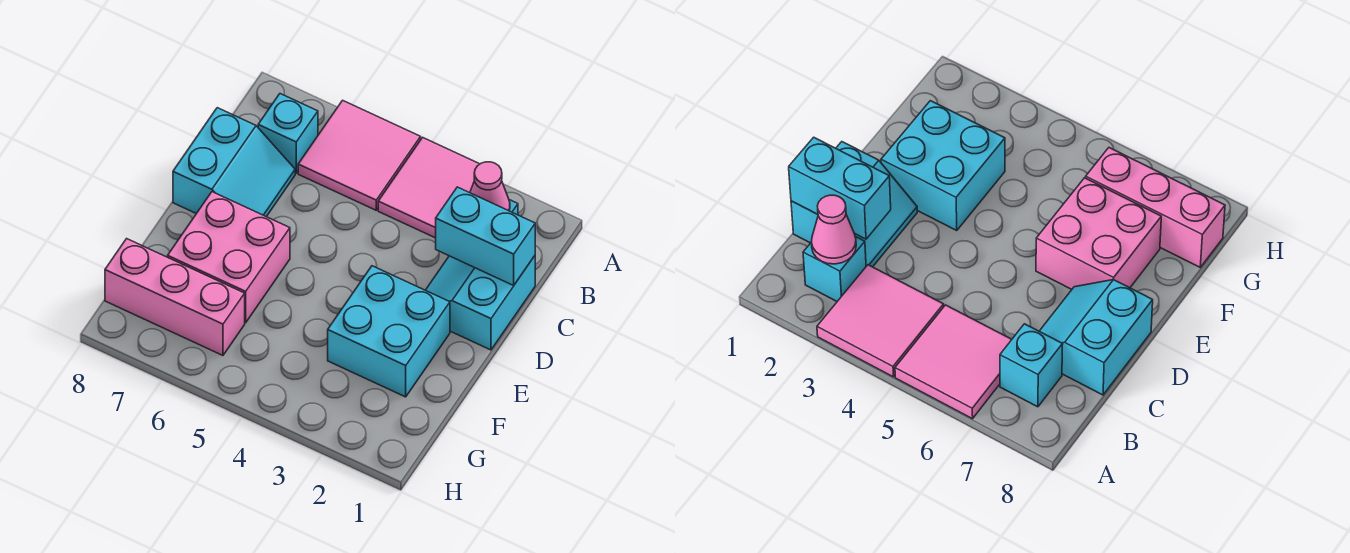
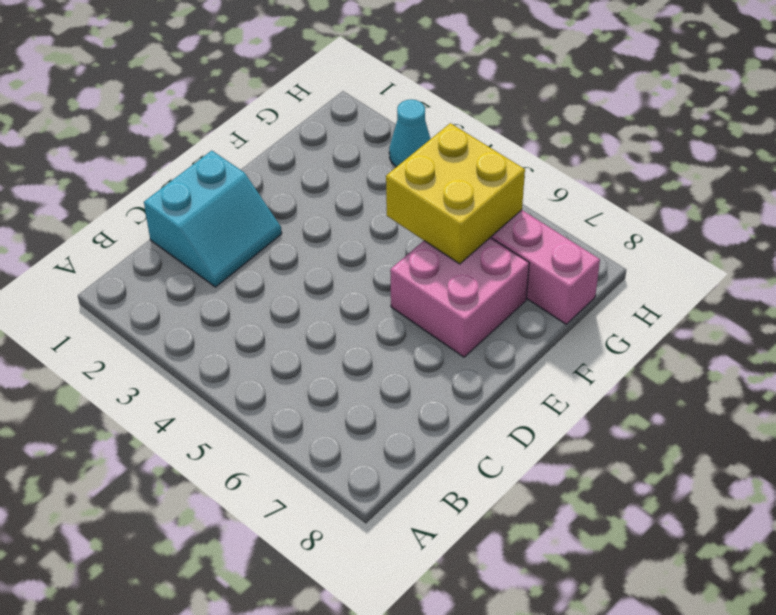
yellow brick F5:G6 level 2 -> none
cyan cone H3 level 1 -> none
none -> pink tile A3:B4 level 1
none -> pink tile A5:B6 level 1

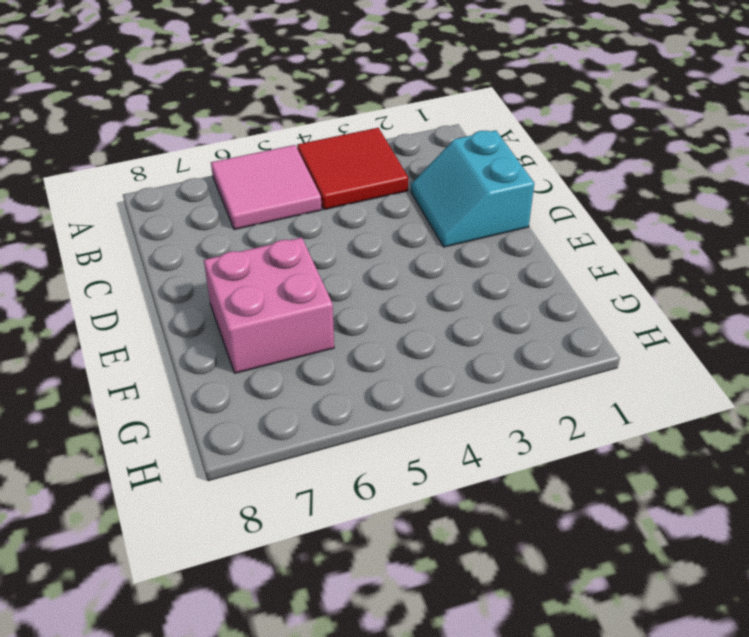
red tile A3:B4 level 1 -> pink tile A3:B4 level 1
none -> cyan brick B2 level 1
none -> cyan brick B7 level 1

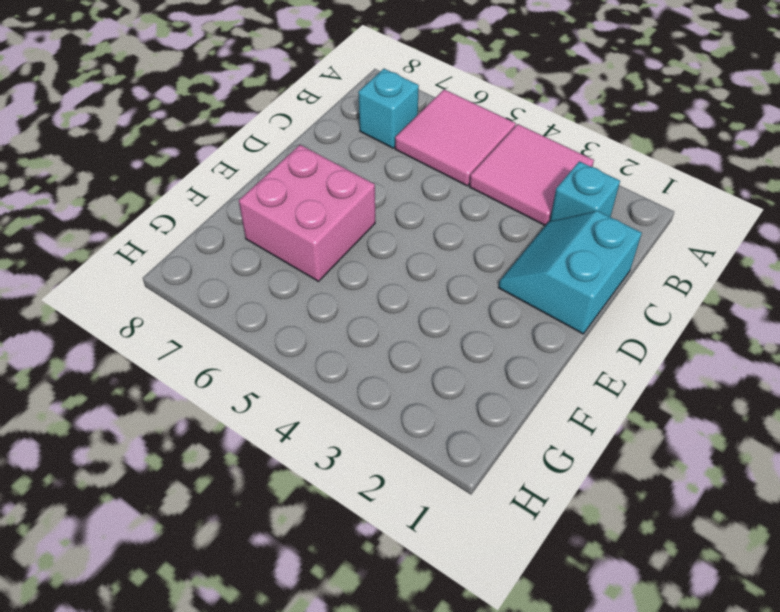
none -> cyan slope C7:D8 level 1 top 8
none -> cyan brick E2:F3 level 1

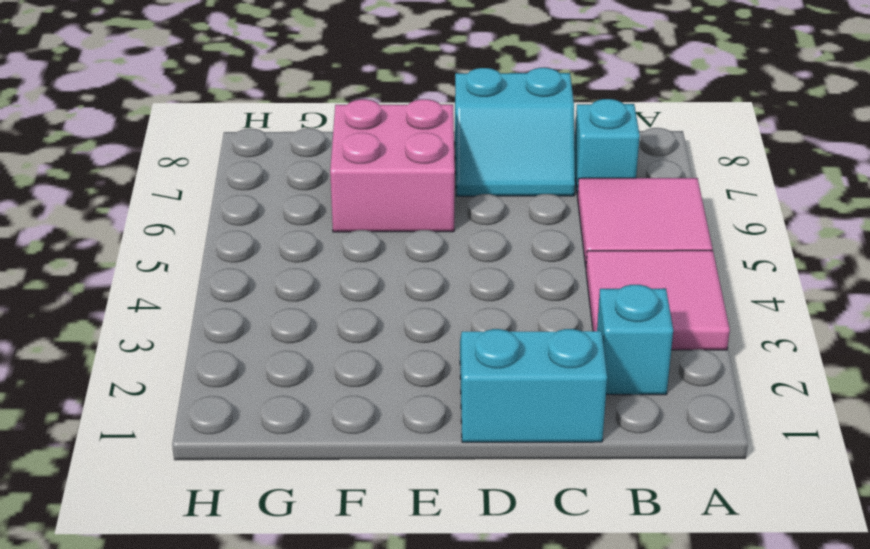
none -> cyan brick E2:F3 level 1
none -> pink brick G6:G8 level 1

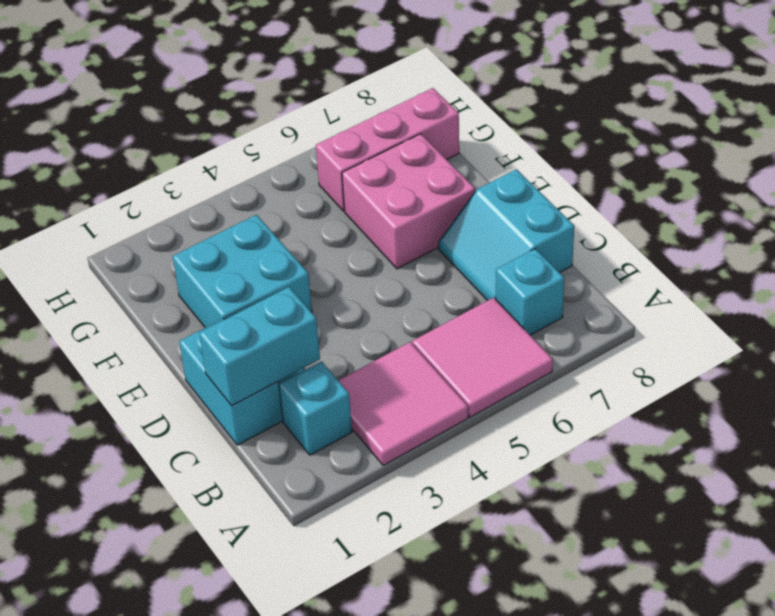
none -> pink cone B2 level 2

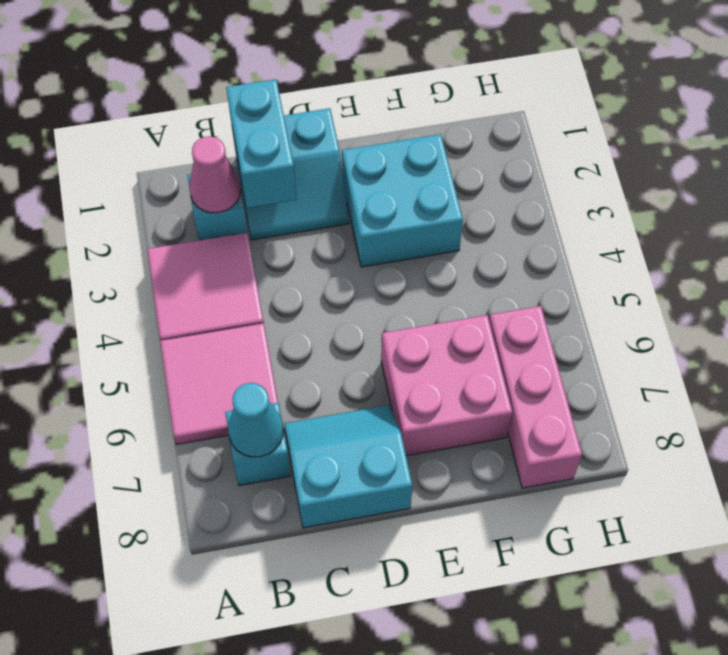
cyan cone B7 level 2 -> none

